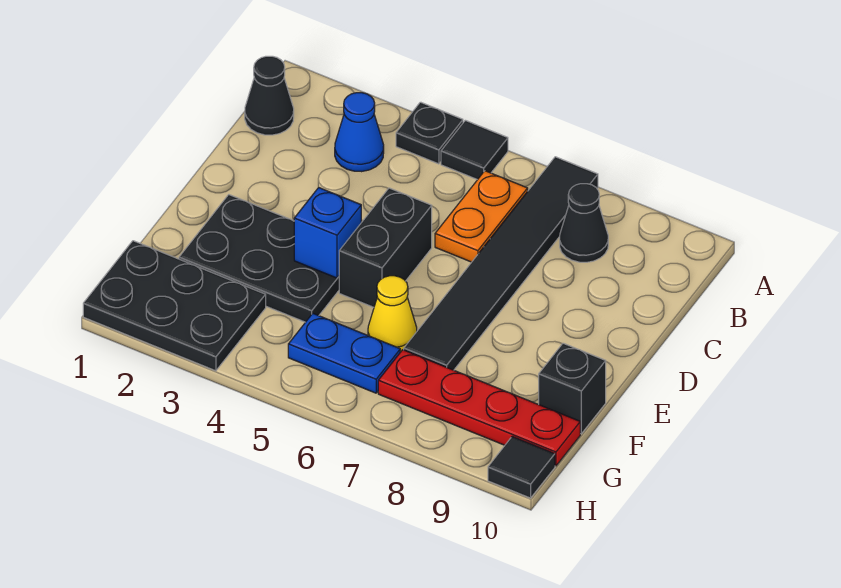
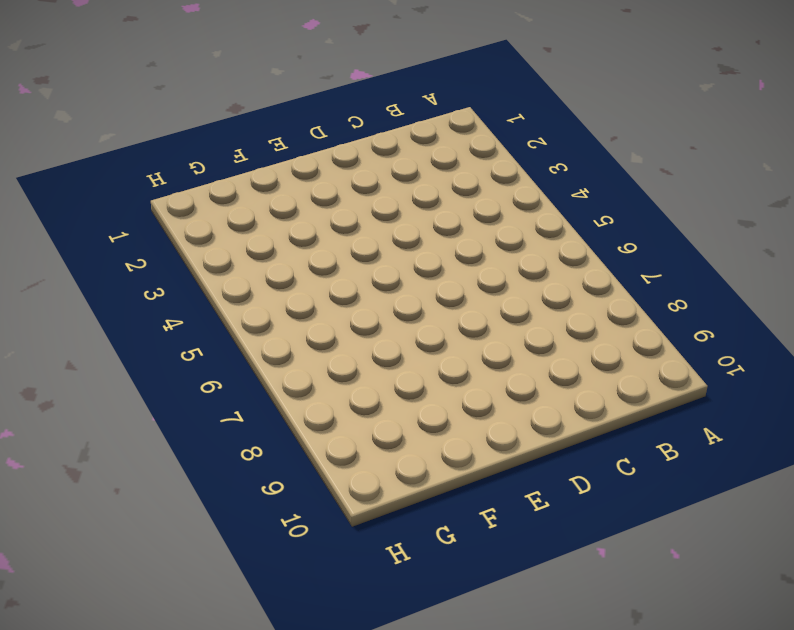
none -> black plate A4 level 1
none -> black tile A5 level 1
none -> black tile A7:F7 level 1

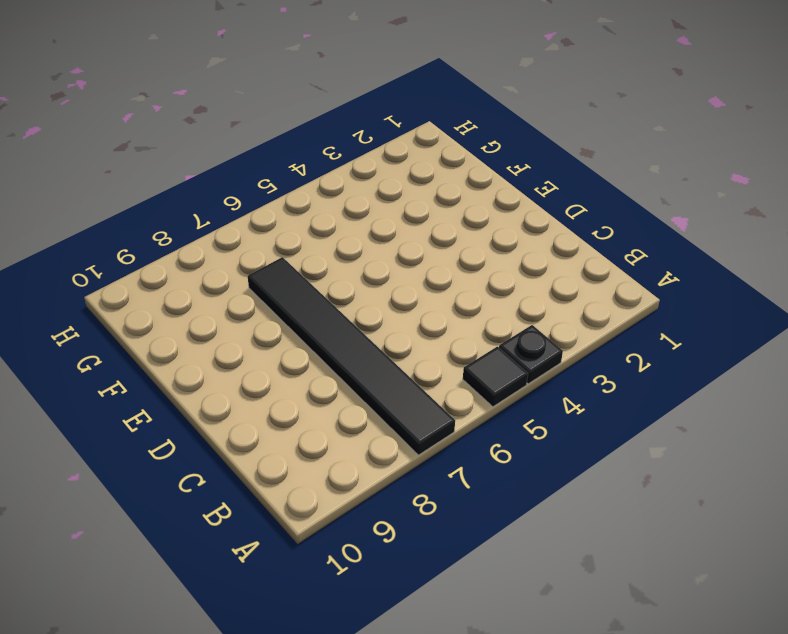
none -> black cone B1 level 1
none -> blue cone B3 level 1
none -> orange plate B6:C6 level 1

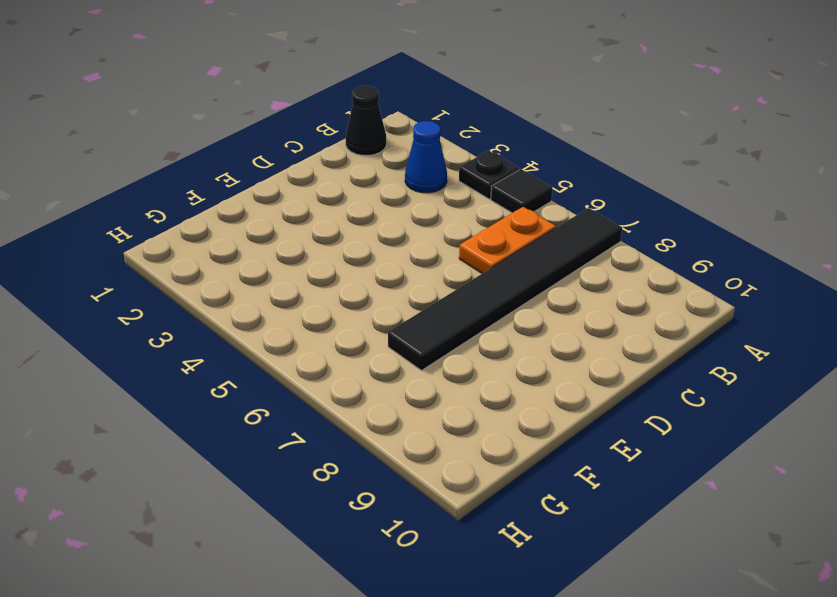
none -> black cone B8 level 1
none -> black brick D5:E5 level 1
none -> black plate E2:F4 level 1

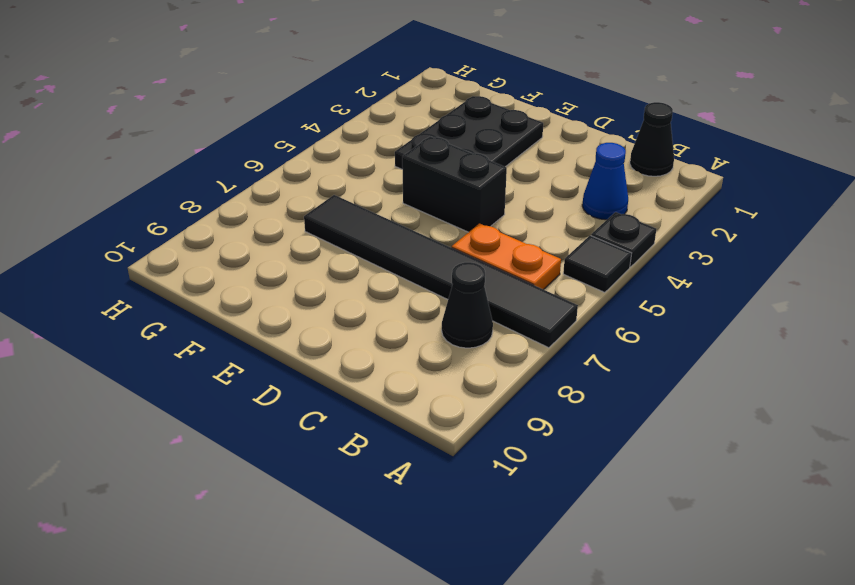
none -> yellow cone F6 level 1
none -> black brick F10 level 1
none -> black plate G1:H3 level 1

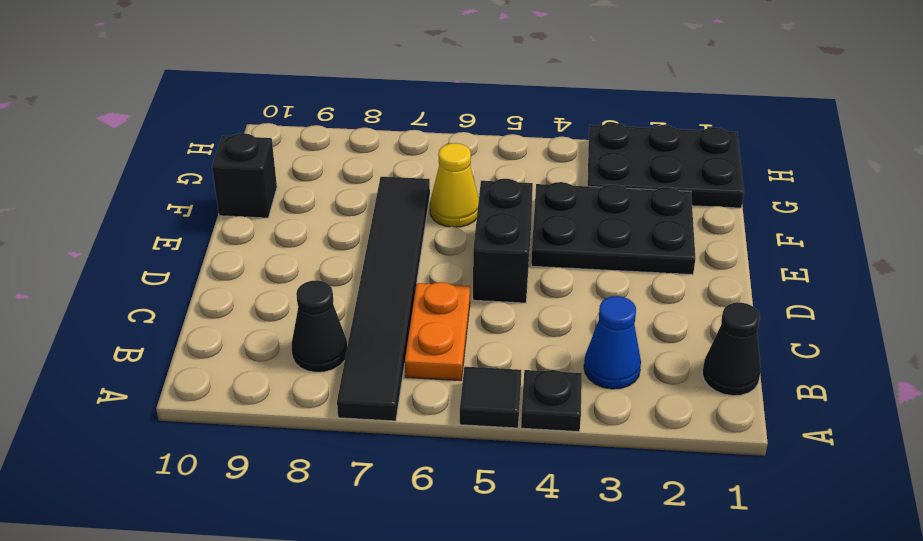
none -> blue plate G5:G6 level 1
none -> red plate G7:G10 level 1
none -> black tile H10 level 1

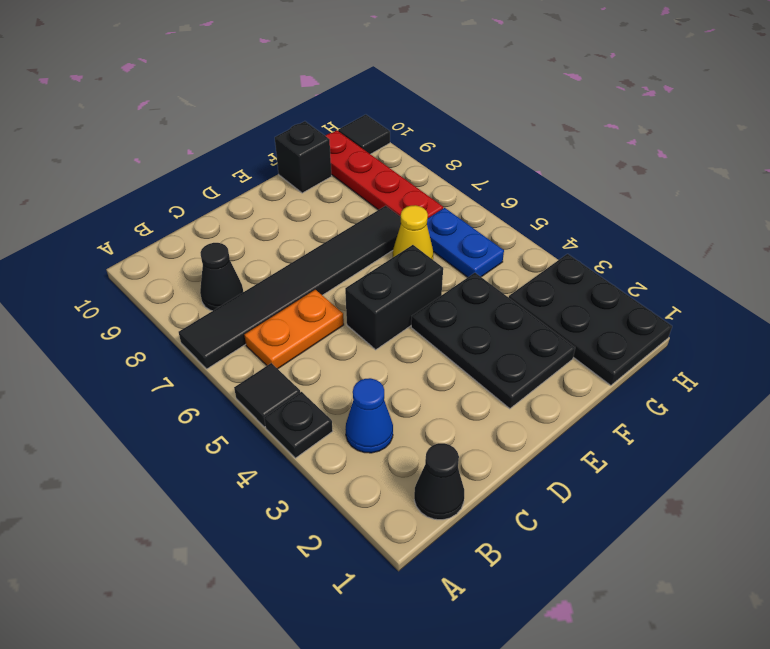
none -> blue brick E4 level 2

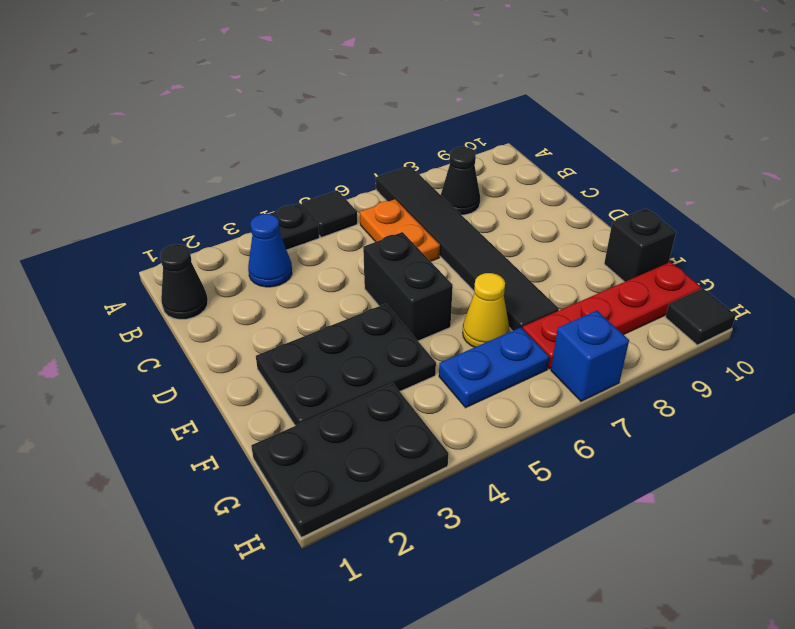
blue brick H7 level 1 -> blue brick E4 level 2

